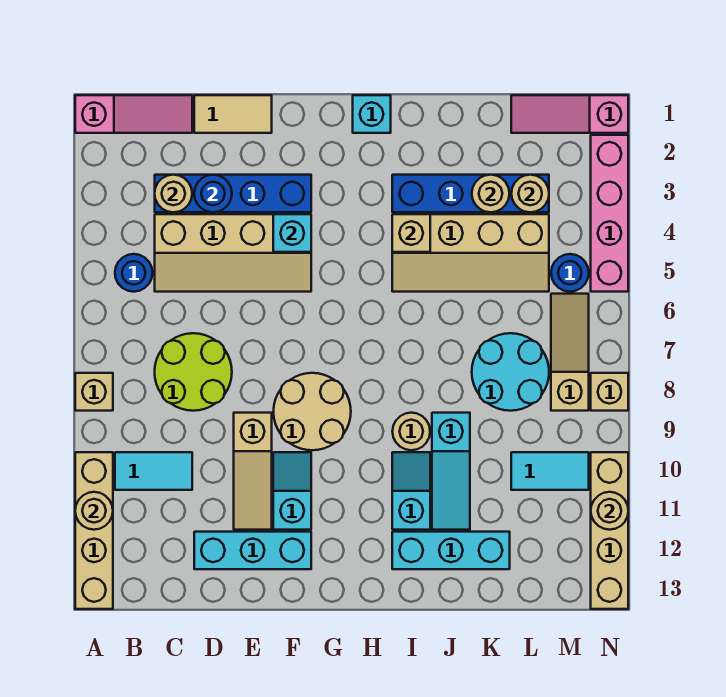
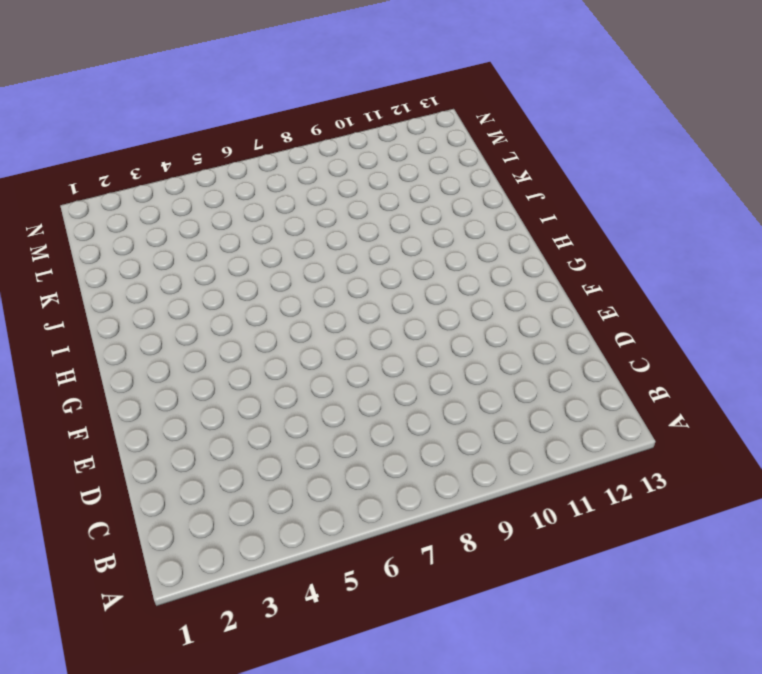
none -> pink slope A1:C1 level 1 top A
none -> tan brick A8 level 1
none -> tan brick A10:A13 level 1
none -> blue round brick B5 level 1

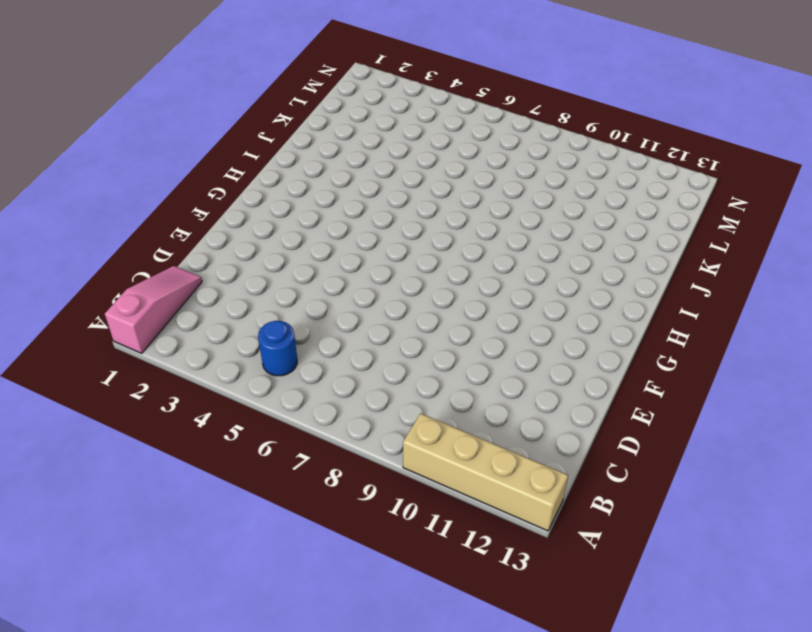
none -> tan brick A8 level 1
none -> cyan tile B10:C10 level 1
none -> blue brick C3:F3 level 1
none -> tan slope C4:F5 level 1 top 4

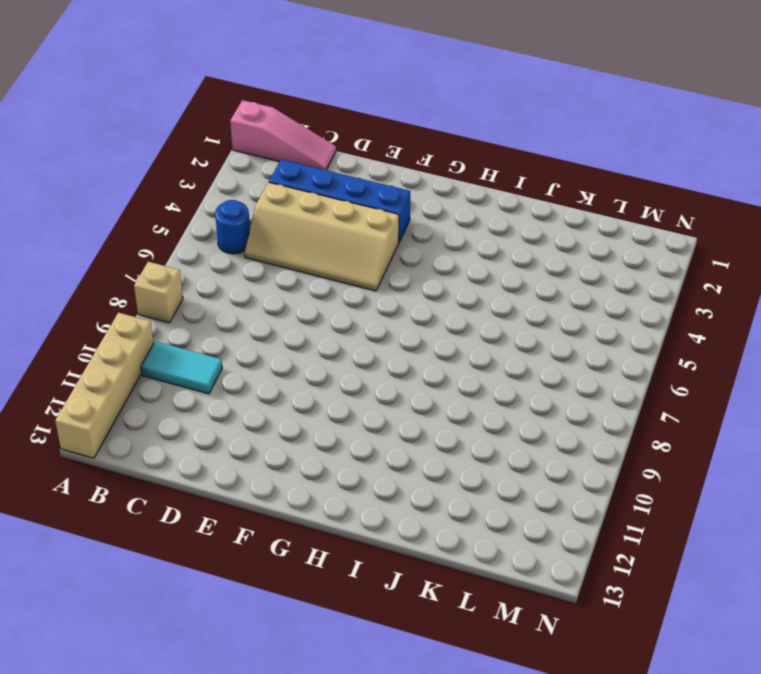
none -> lime round brick C7:D8 level 1
none -> tan tile D1:E1 level 1
none -> cyan brick D12:F12 level 1
none -> tan slope E9:E11 level 1 top 9

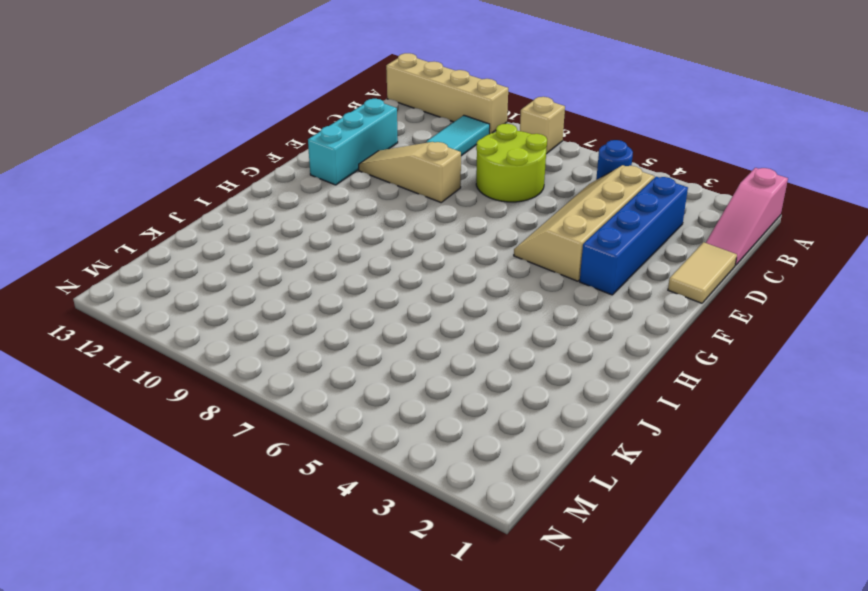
none -> tan round brick F8:G9 level 1
none -> cyan slope F10:F11 level 1 top 11
none -> cyan brick H1 level 1
none -> blue brick I3:L3 level 1

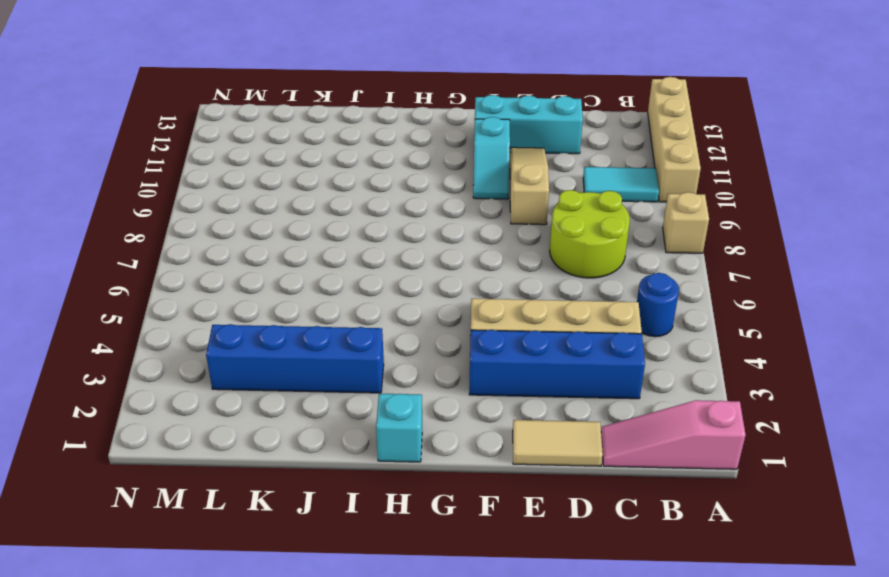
none -> tan round brick F8:G9 level 1
none -> tan slope I4:L5 level 1 top 4
none -> tan round brick I9 level 1
none -> cyan slope I10:I11 level 1 top 11

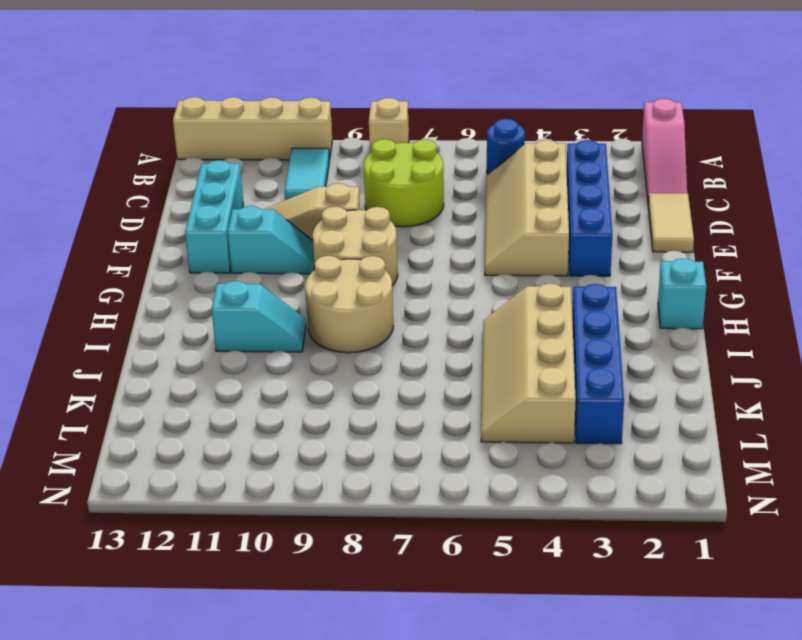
tan round brick H8:I9 level 1 -> tan round brick I9 level 1
none -> cyan brick I12:K12 level 1
none -> cyan slope J9:J11 level 1 top 9
none -> cyan round brick K7:L8 level 1
none -> pink slope L1:N1 level 1 top N

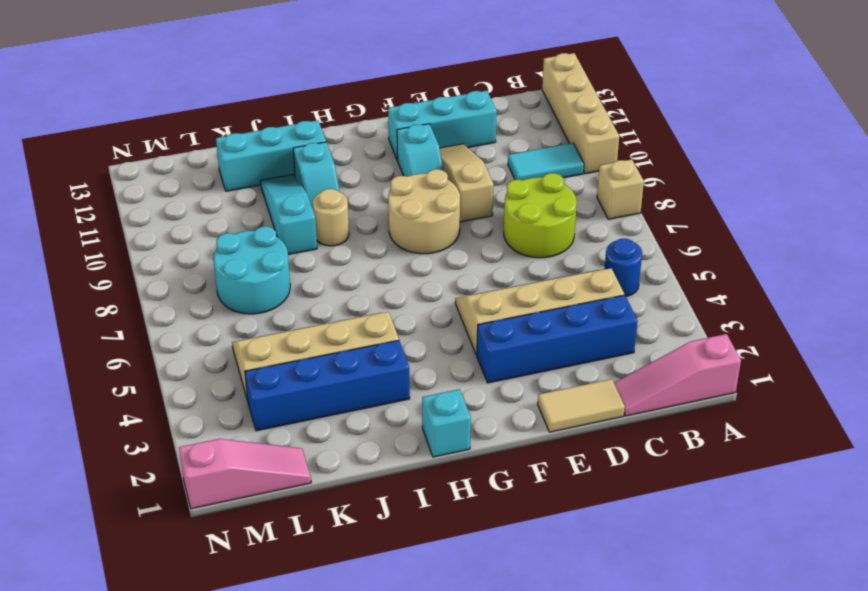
none -> cyan tile L10:M10 level 1
none -> blue round brick M5 level 1
none -> tan slope M6:M8 level 1 top 8
none -> pink brick N2:N5 level 1

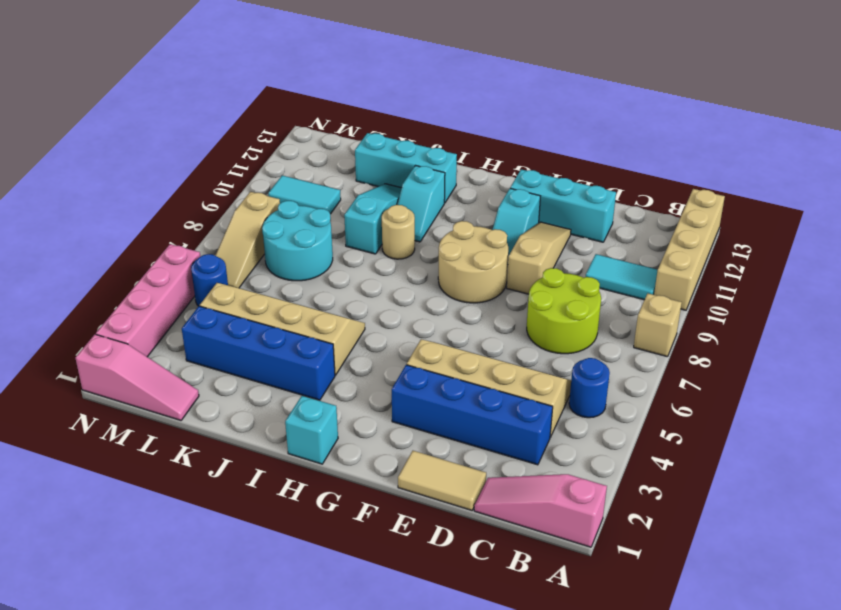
none -> tan brick N8 level 1
none -> tan brick N10:N13 level 1
none -> tan round brick A11 level 2
none -> tan round brick C3 level 2

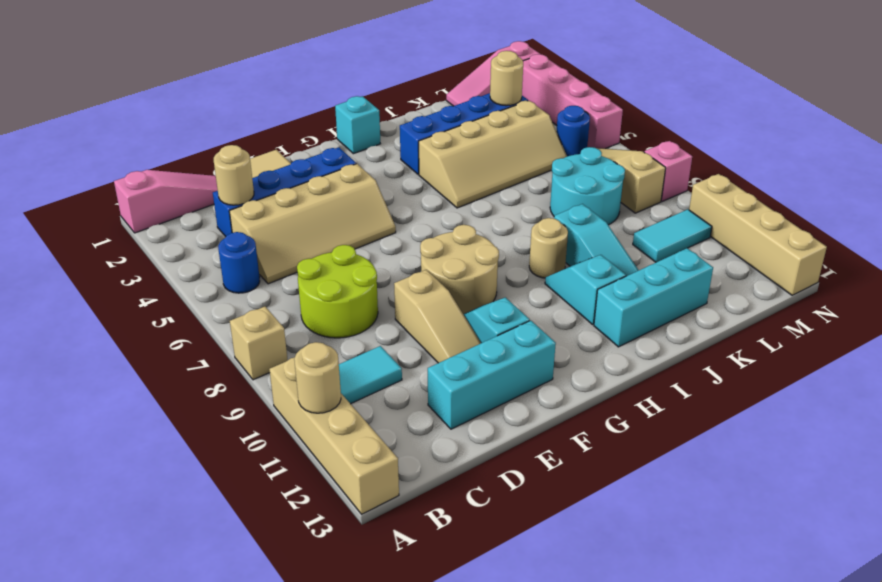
pink brick N8 level 1 -> tan brick N8 level 1
none -> blue round brick D3 level 2
none -> cyan brick F4 level 2
none -> tan brick I4 level 2
none -> tan round brick K3 level 2

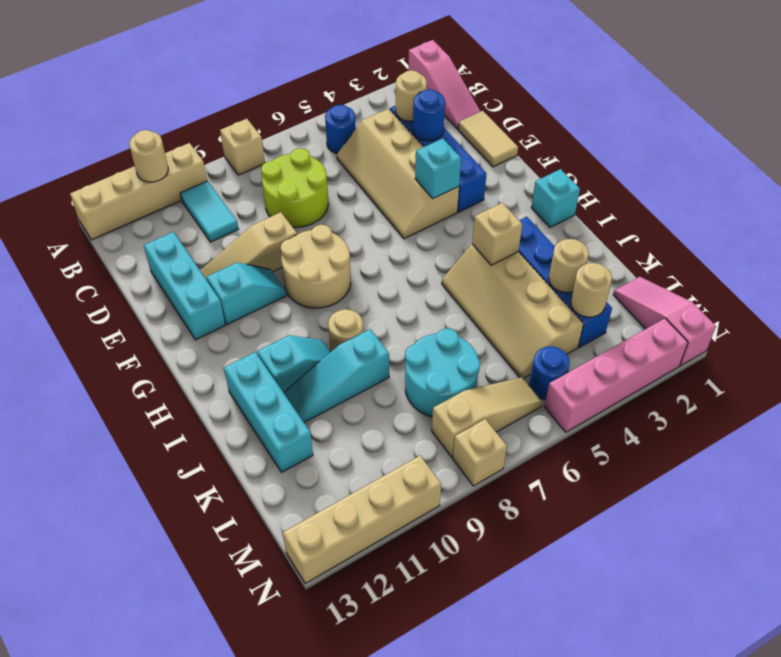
none -> cyan tile L10:M10 level 1
none -> tan round brick N11 level 2

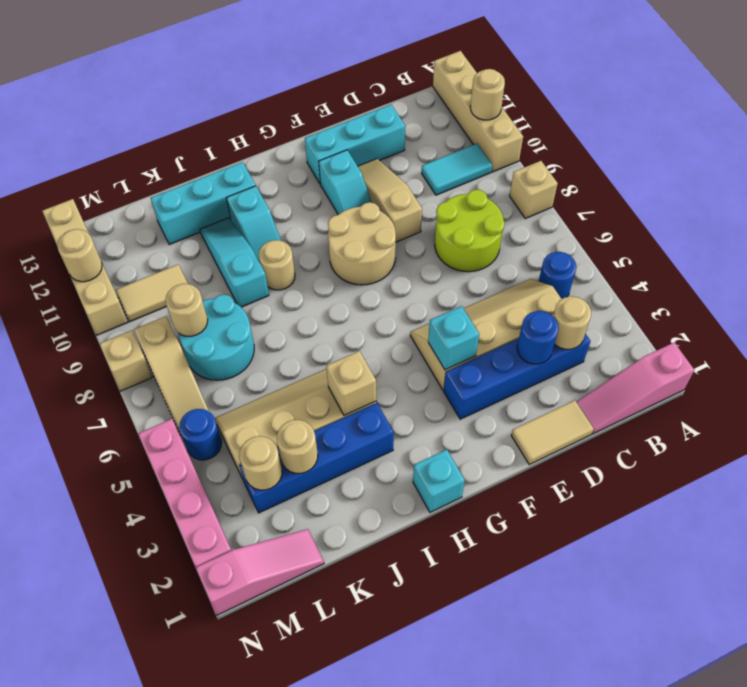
tan round brick L8 level 2 -> none
tan tile L10:M10 level 1 -> cyan tile L10:M10 level 1

